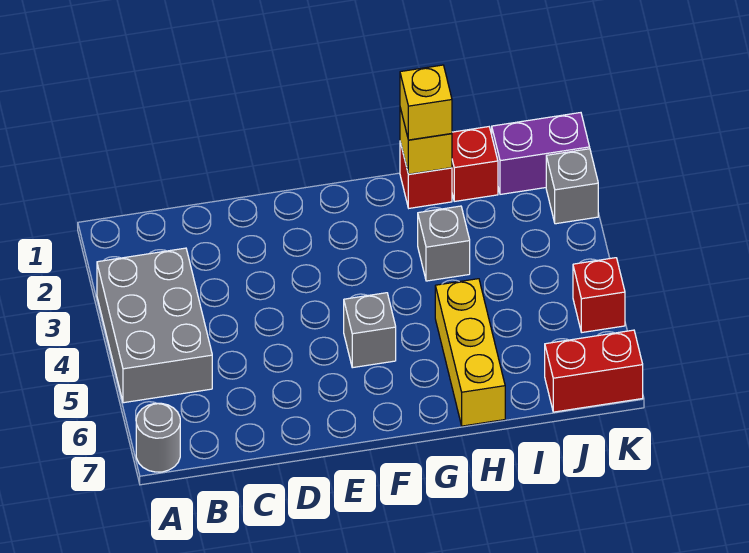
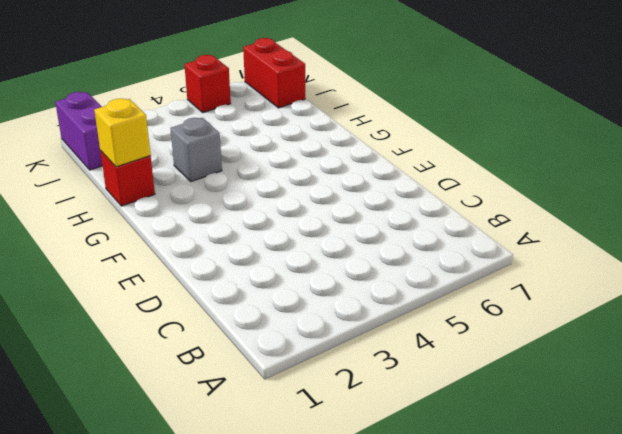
none -> grey brick A3:B5 level 1
none -> grey round brick A7 level 1
none -> grey brick F5 level 1

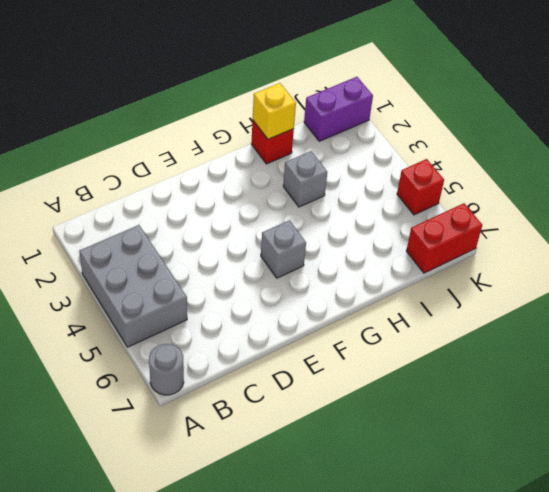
none -> yellow brick H5:H7 level 1
none -> red brick I1 level 1
none -> grey brick K2 level 1

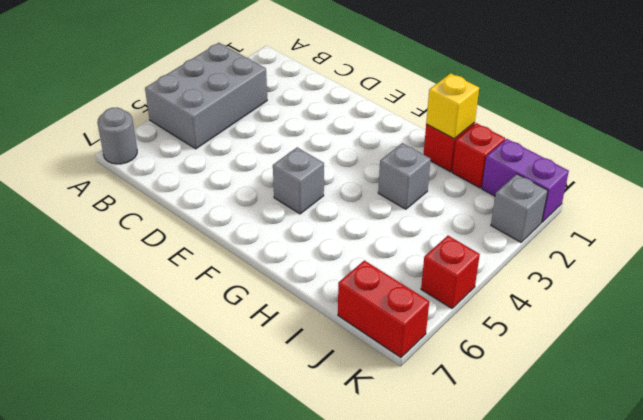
none -> yellow brick H5:H7 level 1
none -> yellow brick H1 level 3

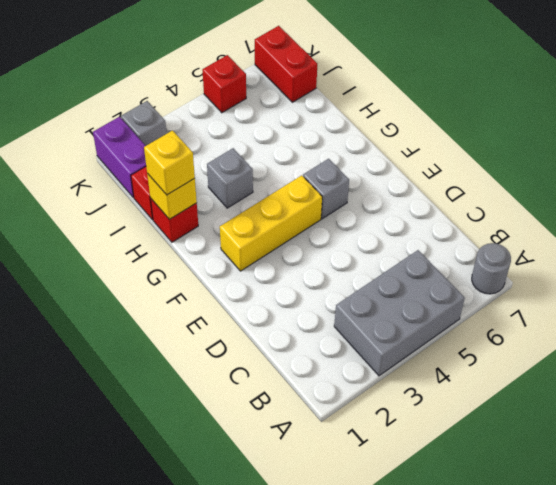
yellow brick F2:F4 level 1 -> yellow brick H5:H7 level 1

